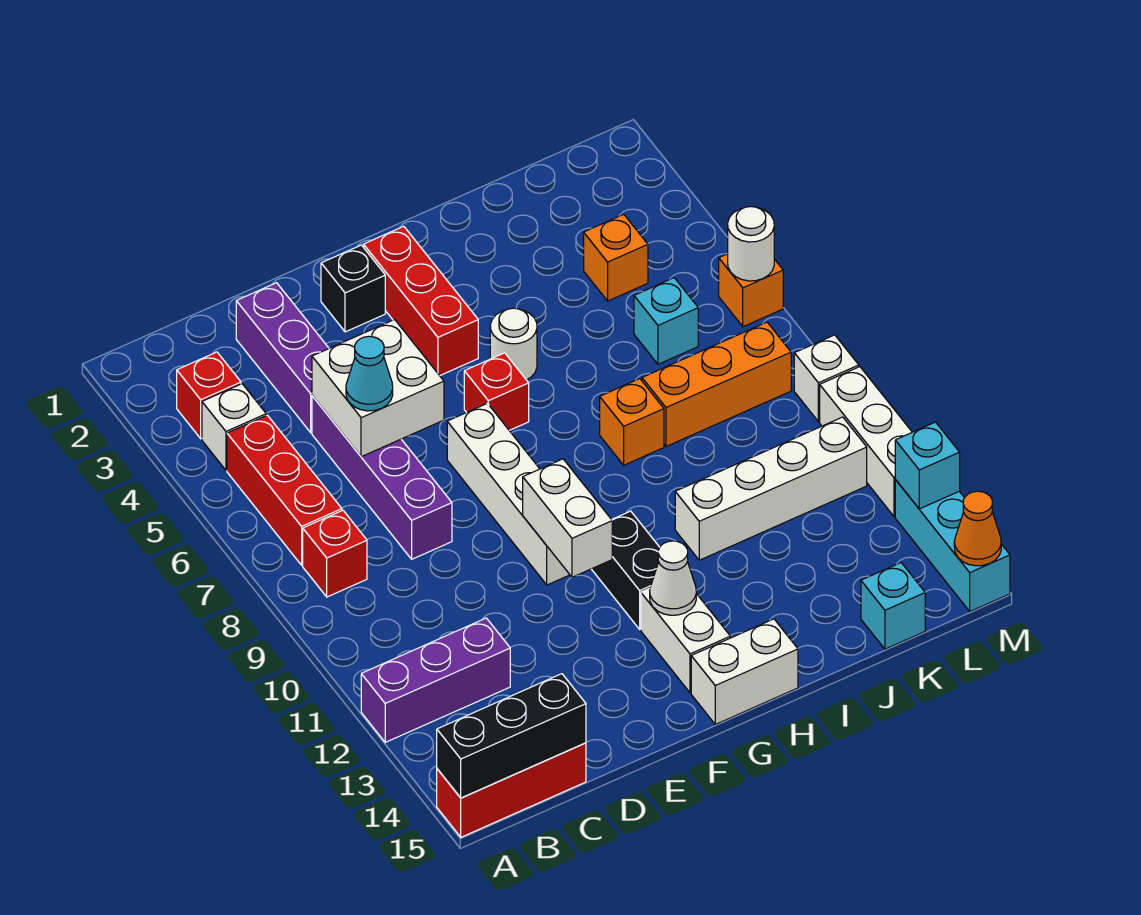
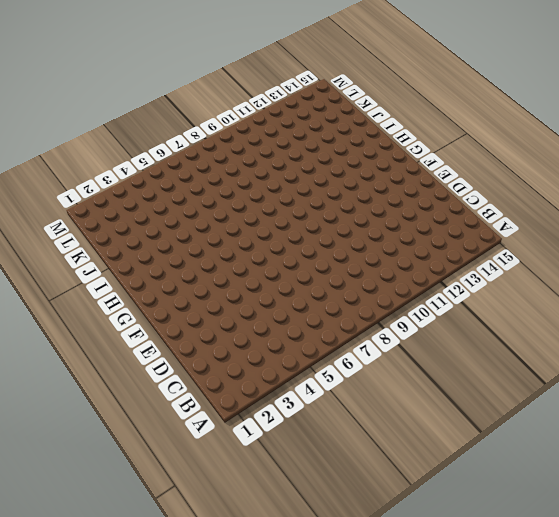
none -> purple brick A12:C12 level 1
none -> red brick A15:C15 level 1
none -> red brick B3 level 1
none -> white brick B4 level 1

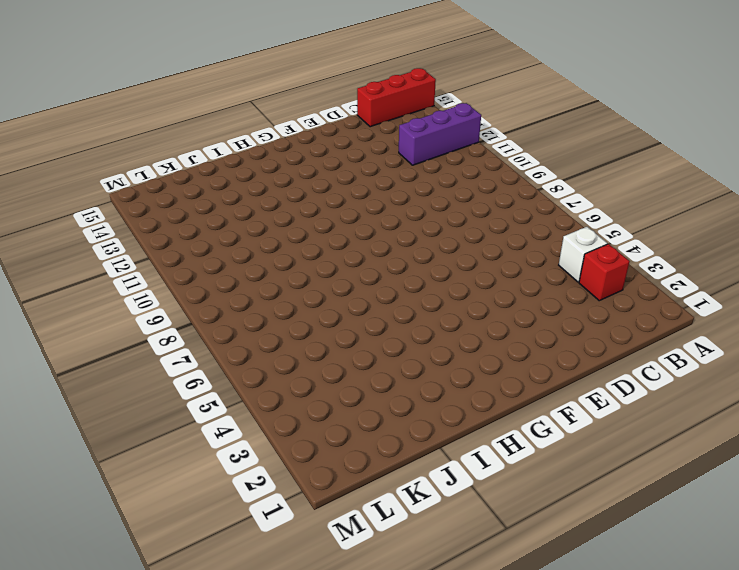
none -> red brick B5:B7 level 1
none -> red brick B8 level 1
none -> purple brick D2:D4 level 1
none -> purple brick D5:D8 level 1

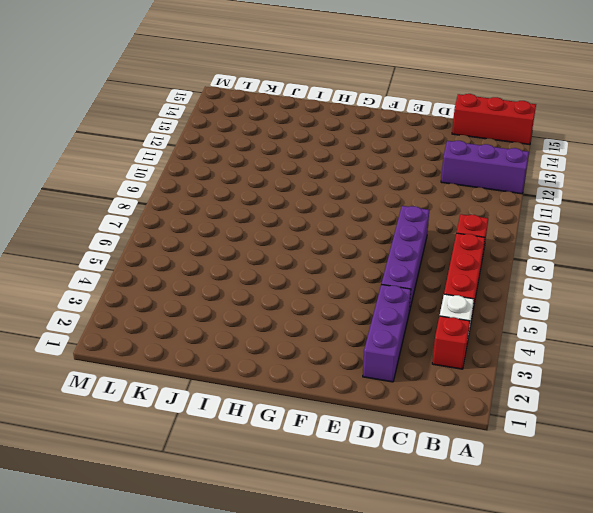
none -> black brick F2 level 1
none -> white brick F7:F10 level 1
none -> red brick G2:G4 level 1
none -> red brick G6 level 1

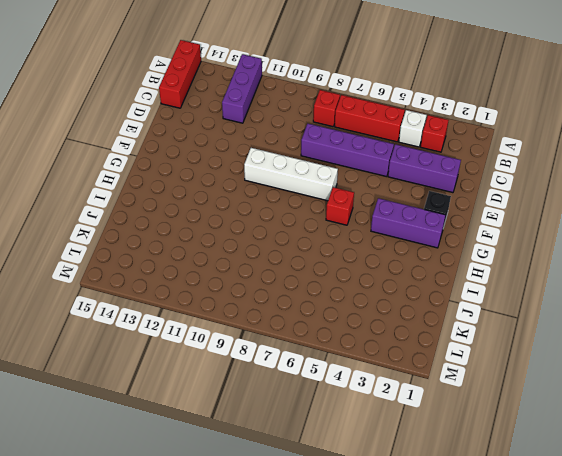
purple brick G2:G4 level 1 -> red brick G2:G4 level 1
none -> black brick G11:G12 level 1
none -> white brick G13:G14 level 1
none -> white brick G15:H15 level 1
none -> white round brick H5 level 1

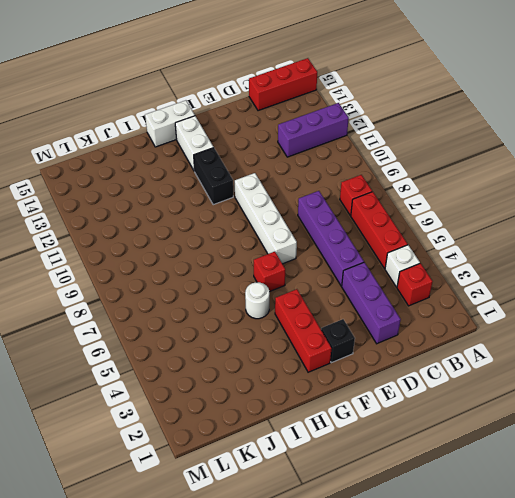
none -> orange brick I8 level 1
none -> white brick I11:L11 level 1
none -> orange brick J8:L8 level 1
none -> orange brick K4 level 1

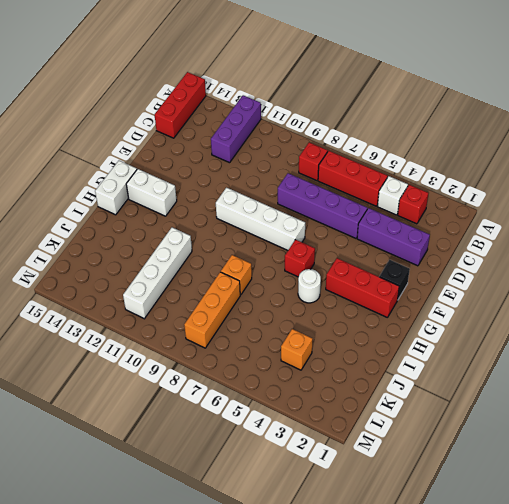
none -> black brick G11:G12 level 1
none -> cyan brick K6 level 1
none -> cyan brick K15 level 1
none -> orange brick M6 level 1

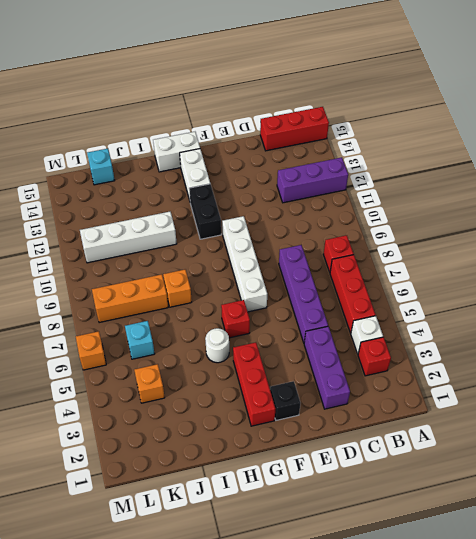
none -> white brick M9 level 1
none -> white brick M10:M12 level 1
none -> cyan brick M13:M15 level 1
none -> black brick A15:C15 level 2

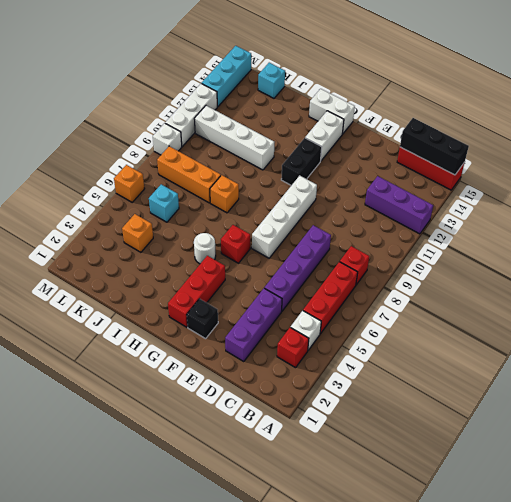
none -> white brick D5:E6 level 2
none -> white brick F10:F11 level 2
none -> white cone G13 level 2
none -> white round brick M6 level 2

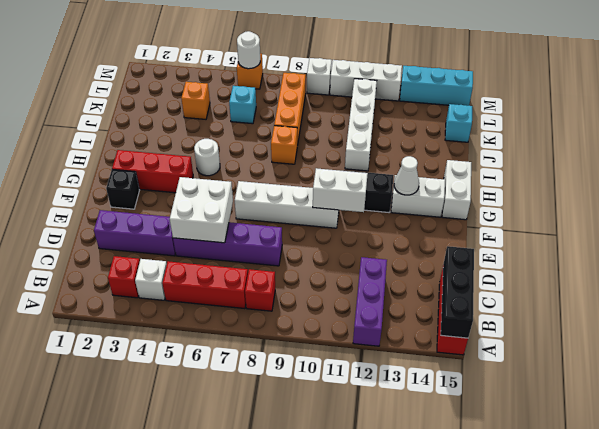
none -> red brick G6 level 1
none -> cyan brick M13 level 2
none -> orange cone M15 level 2
none -> cyan cone D6 level 3

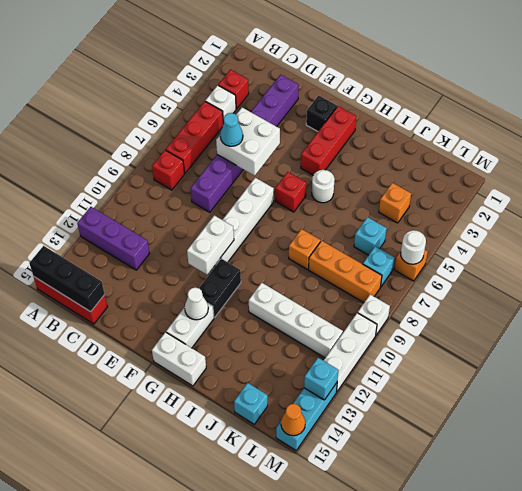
cyan brick L7 level 1 -> none

